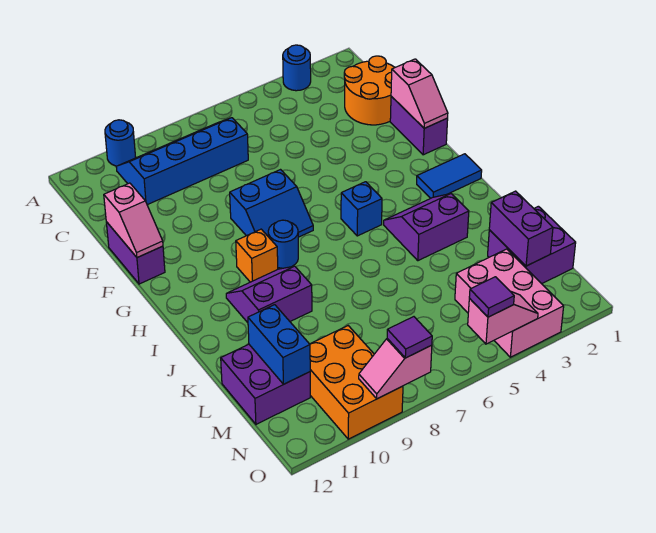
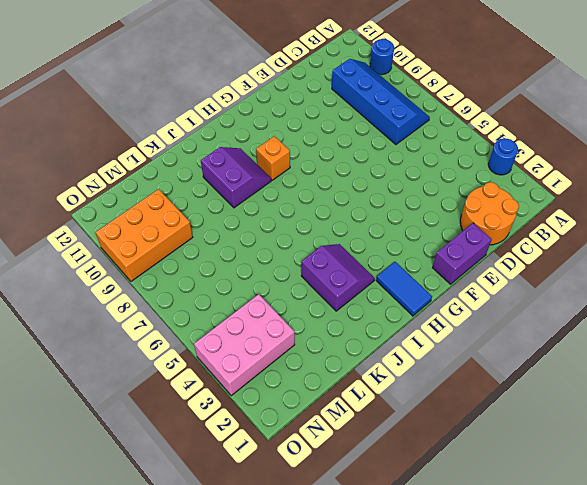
none -> purple brick E12:F12 level 1
none -> blue slope F7:G8 level 1 top F
none -> blue brick H5 level 1

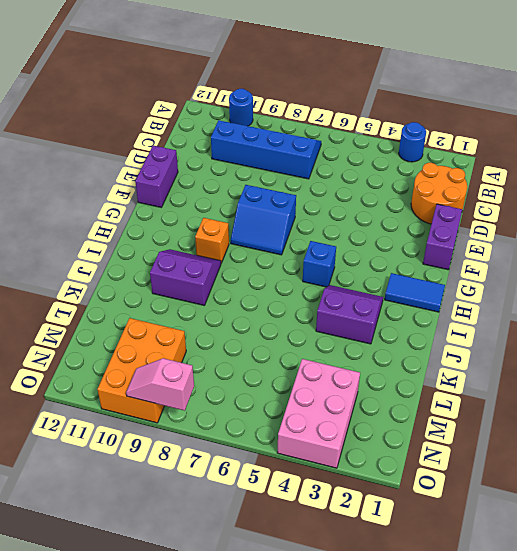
none -> blue round brick H8 level 1
none -> purple brick L1:M2 level 1
none -> purple brick L11:M12 level 1

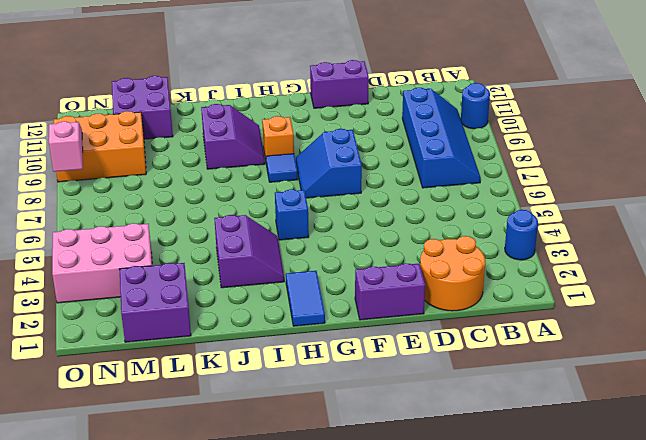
blue tile H8 level 1 -> blue round brick H8 level 1
none -> pink slope E1:F1 level 2 top E
none -> pink slope E12:F12 level 2 top E
none -> purple brick L2:M2 level 2

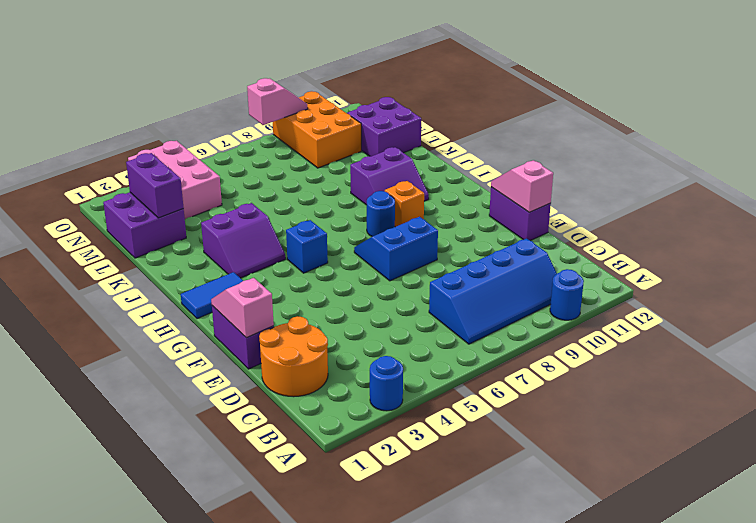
none -> blue brick L11:M11 level 2
none -> pink slope O4:O5 level 2 top 5
none -> purple tile O5 level 3

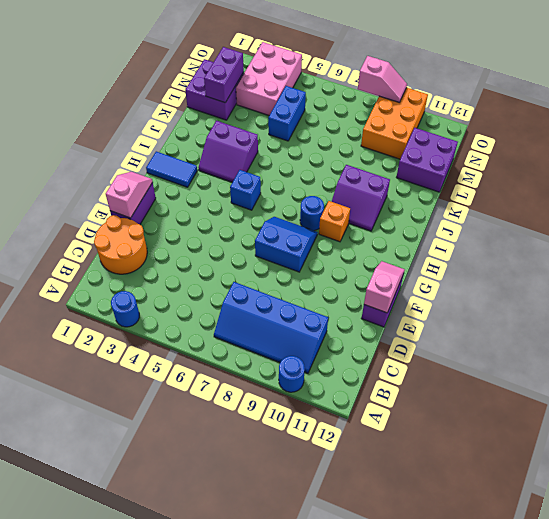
blue brick L5:M5 level 1 -> blue brick L11:M11 level 2
none -> pink slope O4:O5 level 2 top 5
none -> purple tile O5 level 3
none -> purple tile O8 level 3

